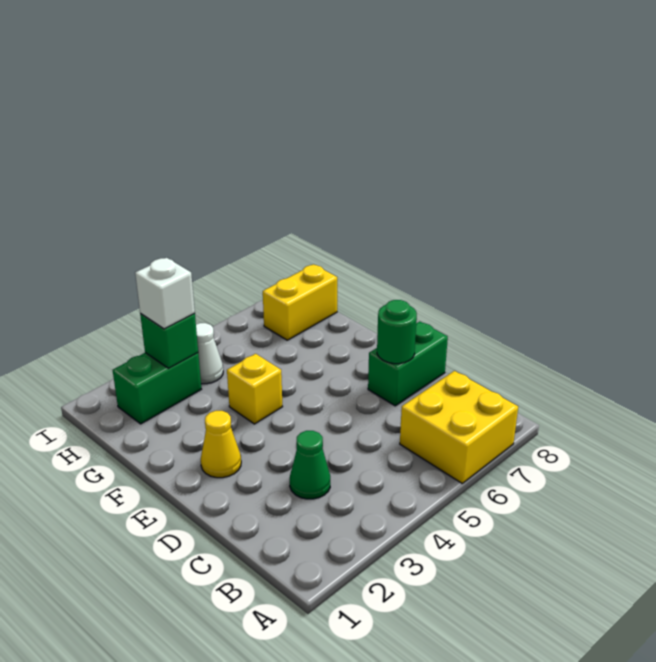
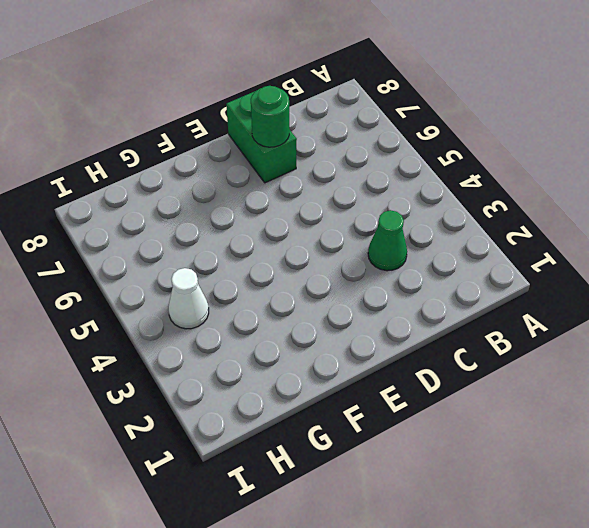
none -> yellow brick A6:B7 level 1
none -> yellow cone E2 level 1

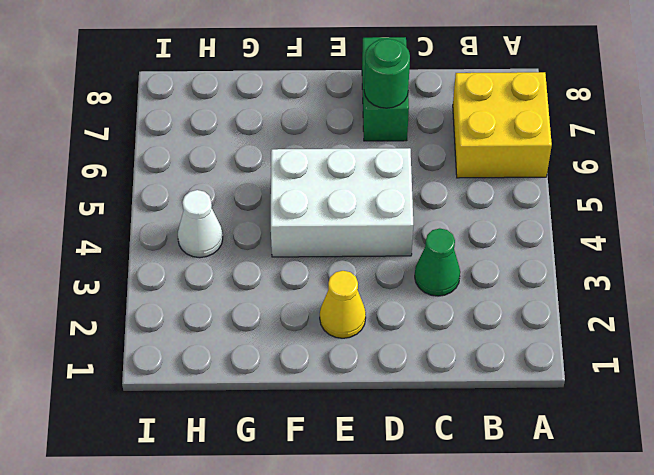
white brick D4:F5 level 1 -> yellow brick F4 level 1
none -> green brick H2:H3 level 1
none -> yellow brick H7:H8 level 1

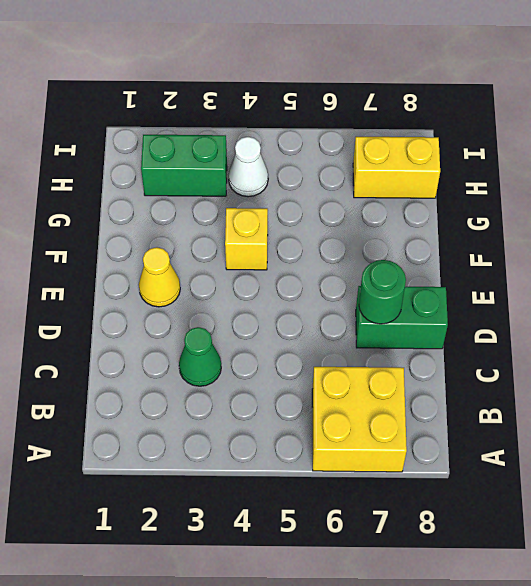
none -> green brick H3 level 2
none -> white brick H3 level 3

